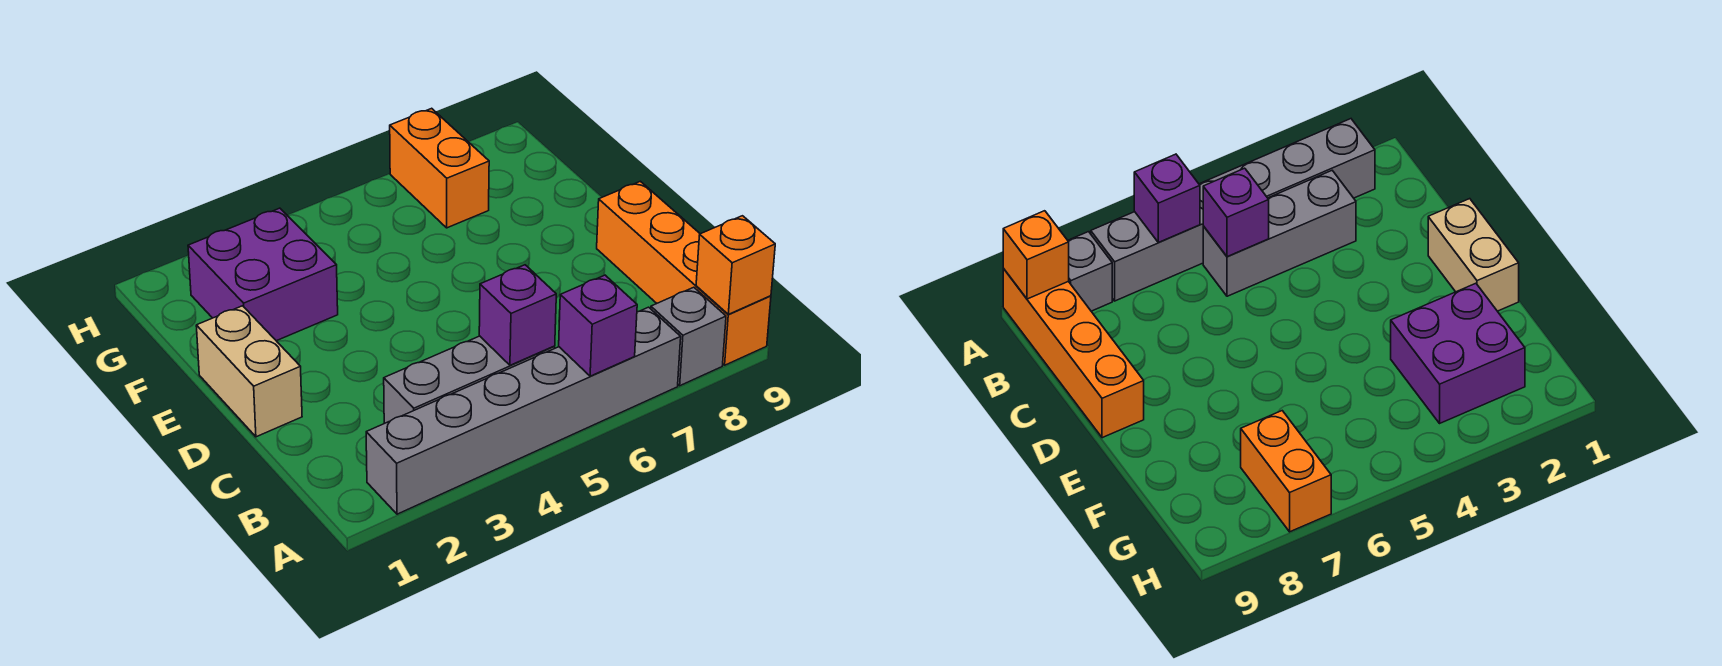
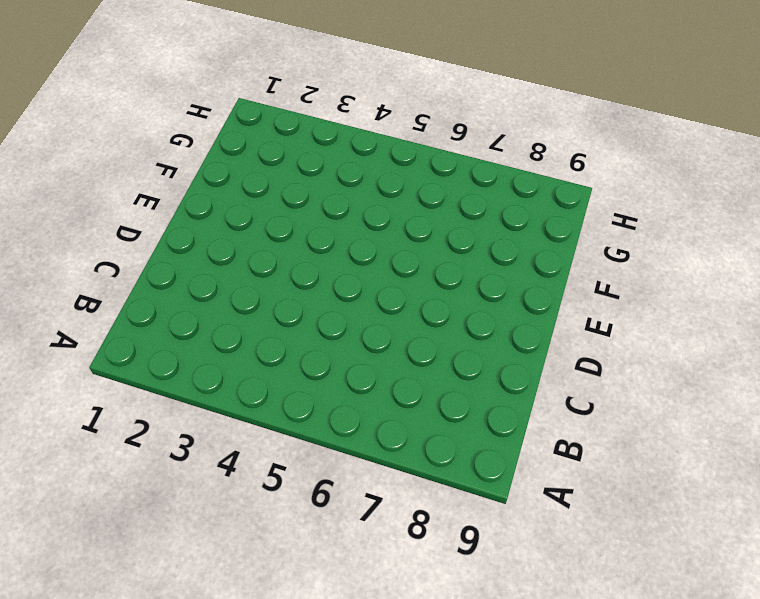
none -> grey brick A2:A7 level 1
none -> grey brick A8 level 1

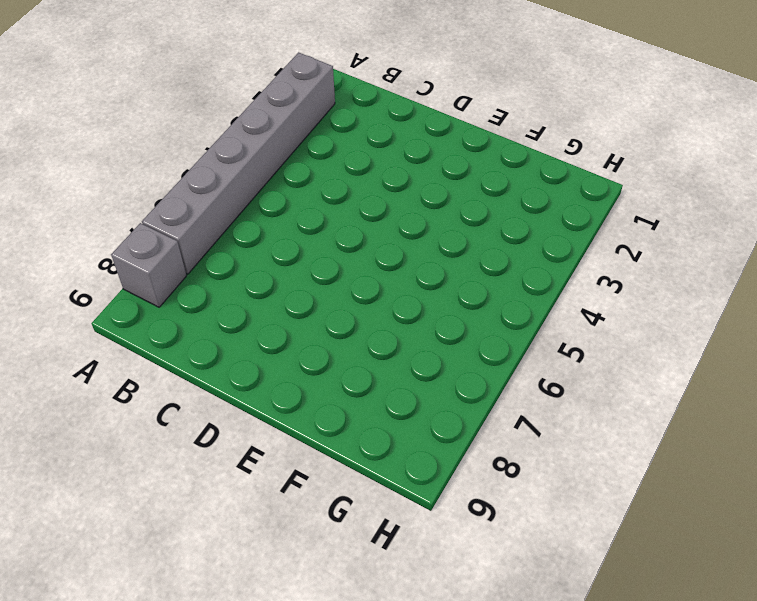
none -> orange brick A9:D9 level 1
none -> grey brick B3:B5 level 1

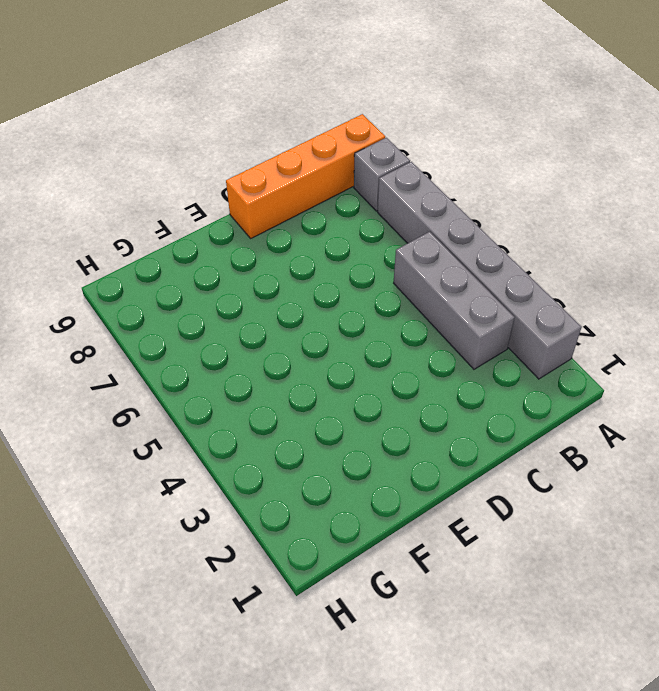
none -> tan brick D1:E1 level 1
none -> purple brick F2:G3 level 1

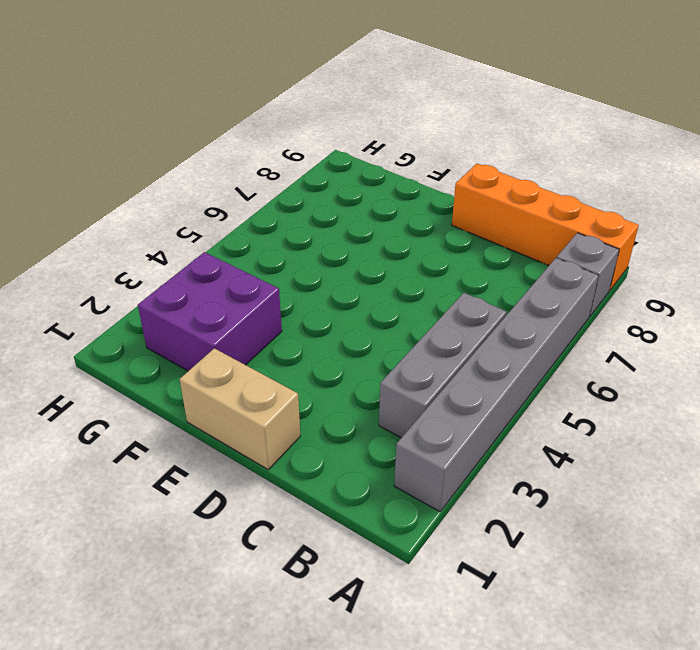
none -> orange brick G7:H7 level 1
none -> purple brick A6 level 2

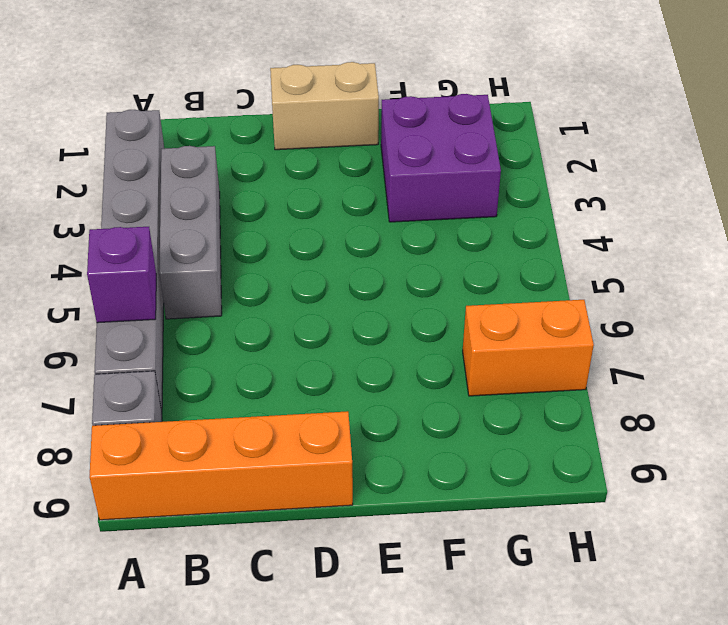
none -> orange brick A9 level 2
none -> purple brick B5 level 2

